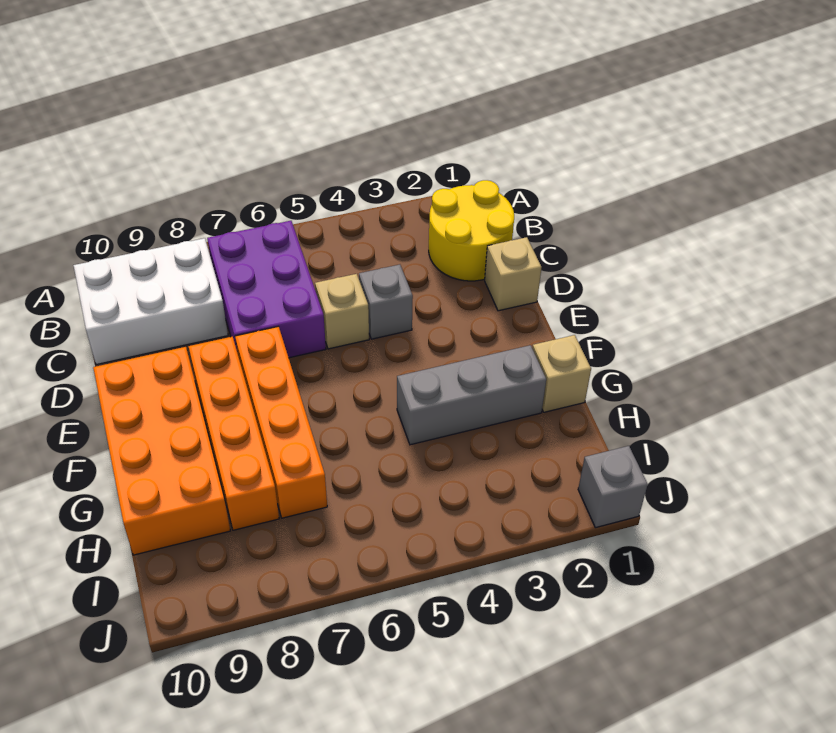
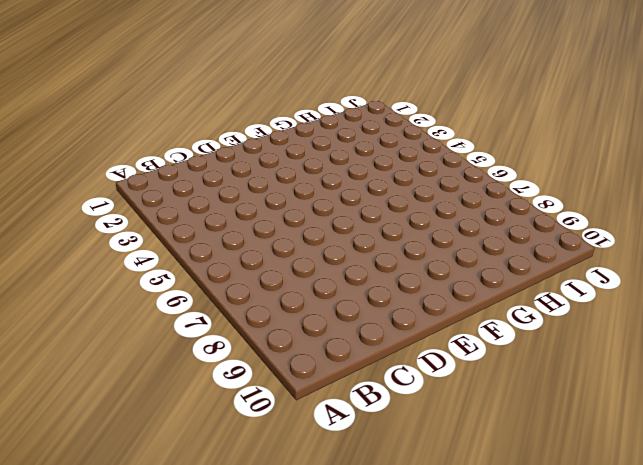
none -> yellow round brick B1:C2 level 1
none -> purple brick B6:D7 level 1
none -> white brick B8:C10 level 1

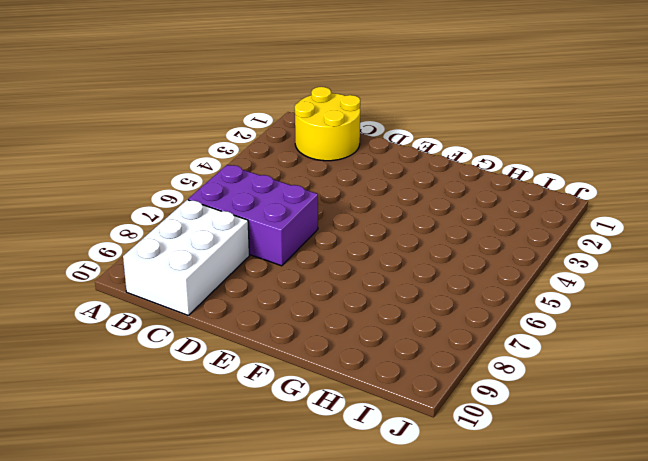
none -> tan brick D1 level 1
none -> grey brick D4 level 1
none -> tan brick D5 level 1

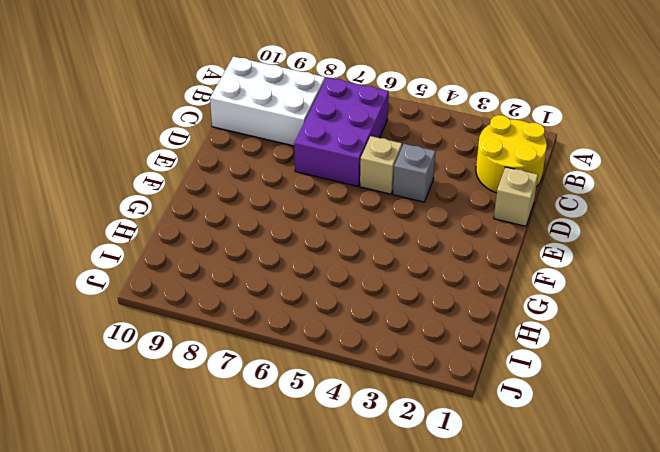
none -> orange brick E7:H7 level 1
none -> orange brick E8:H8 level 1
none -> orange brick E9:H10 level 1

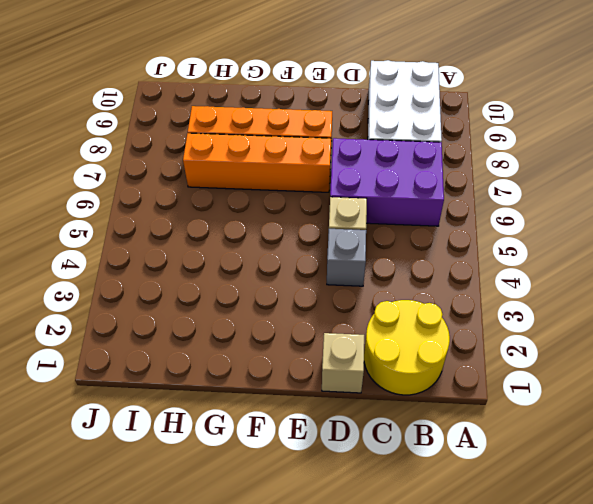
none -> orange brick E9:H10 level 1
none -> tan brick G1 level 1
none -> grey brick G2:G4 level 1

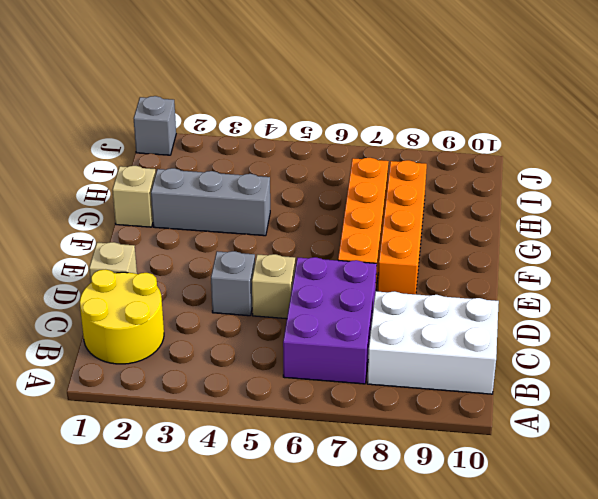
none -> orange brick E9:H10 level 1

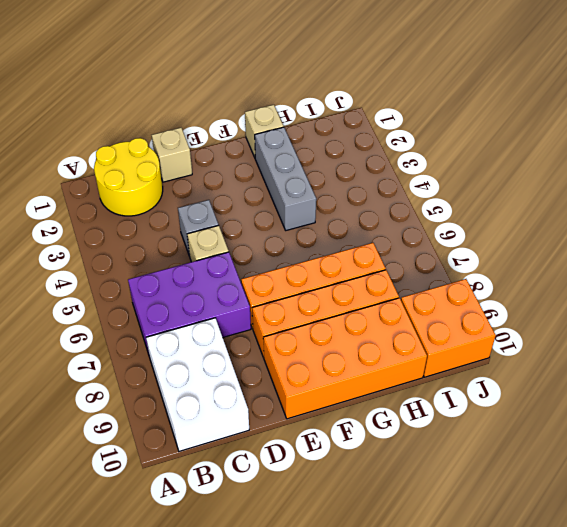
orange brick I9:J10 level 1 -> none
none -> grey brick J1 level 1

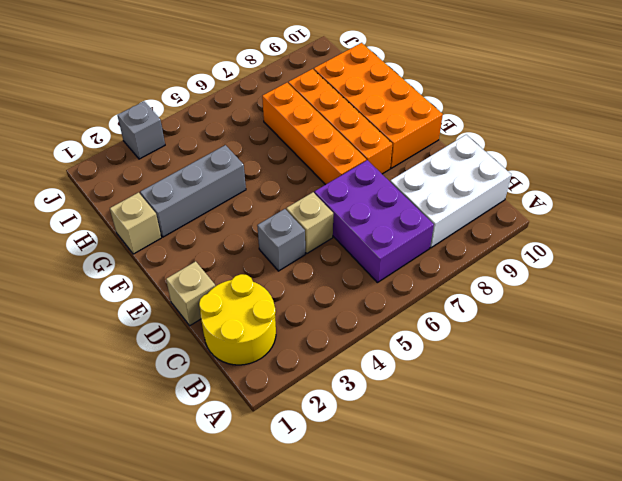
grey brick J3 level 1 -> grey brick J1 level 1

